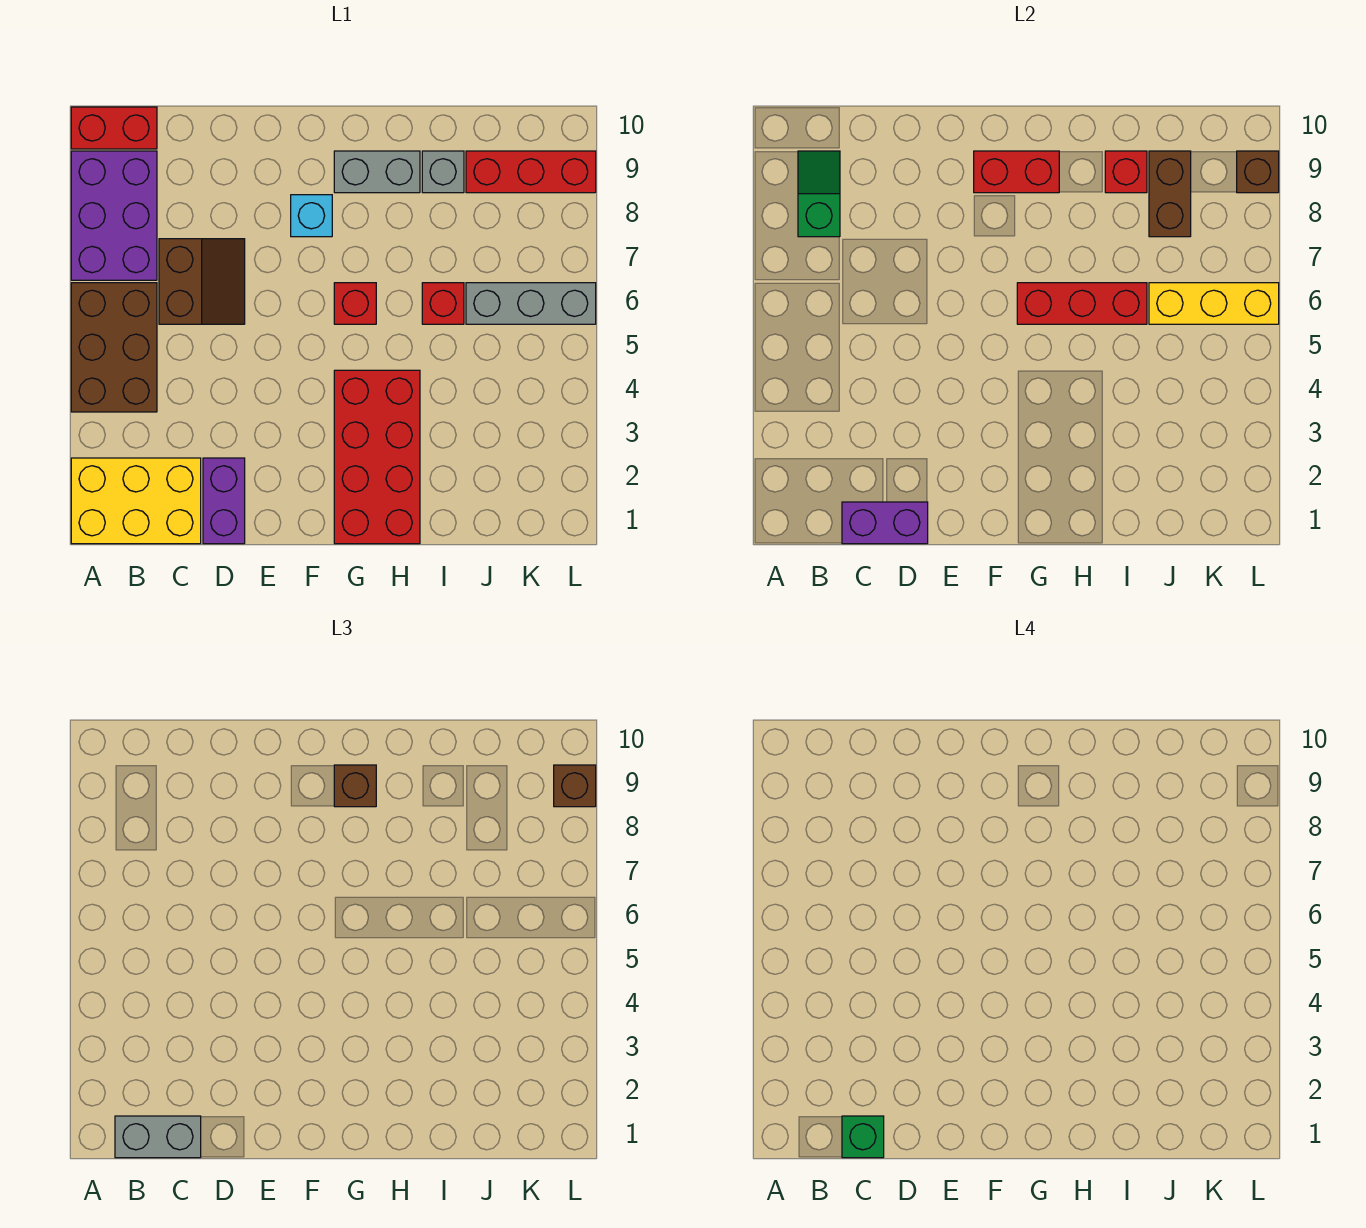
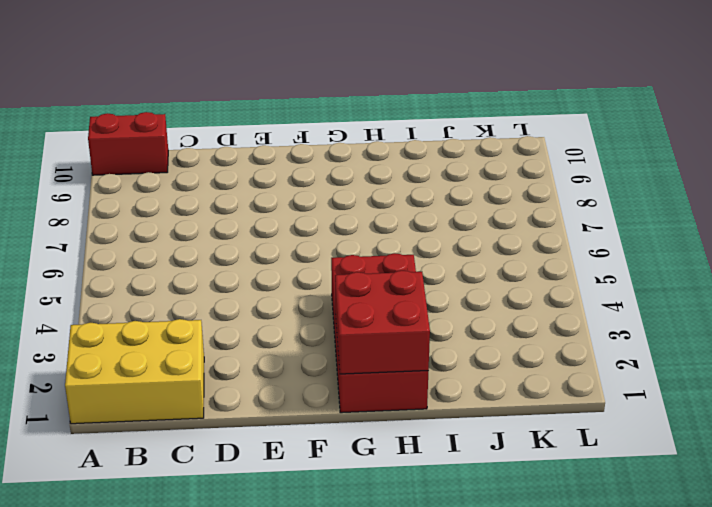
red brick G1:H2 level 2 -> none
none -> brown brick A4:B6 level 1
none -> purple brick A7:B9 level 1
none -> brown slope C6:D7 level 1 top C

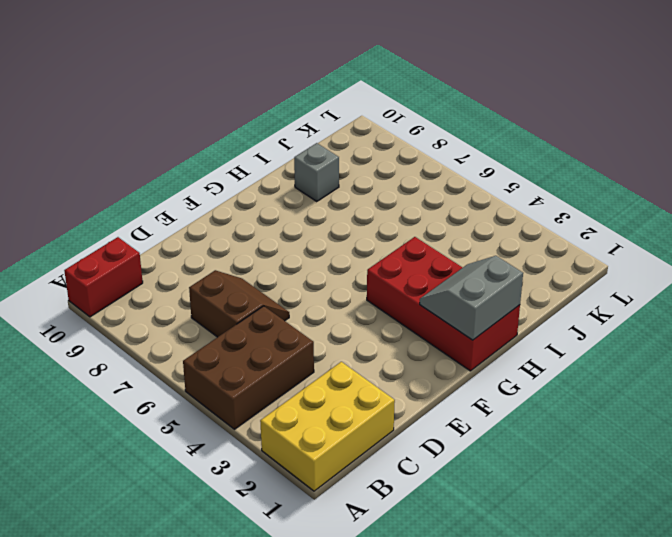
brown brick A4:C5 level 1 -> brown brick A4:B6 level 1
grey slope G1:H2 level 2 top 1 -> none
none -> purple brick A7:B9 level 1
none -> purple brick D1:D2 level 1
none -> cyan brick F8 level 1

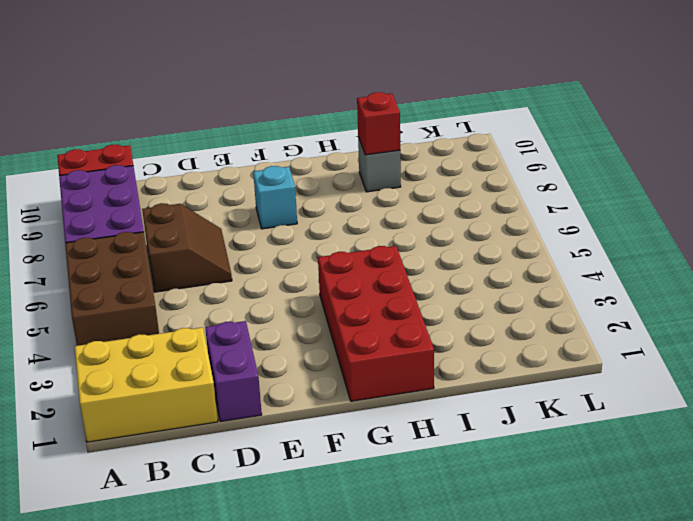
none -> red brick G6 level 1
none -> grey brick G9:H9 level 1
none -> red brick I6 level 1

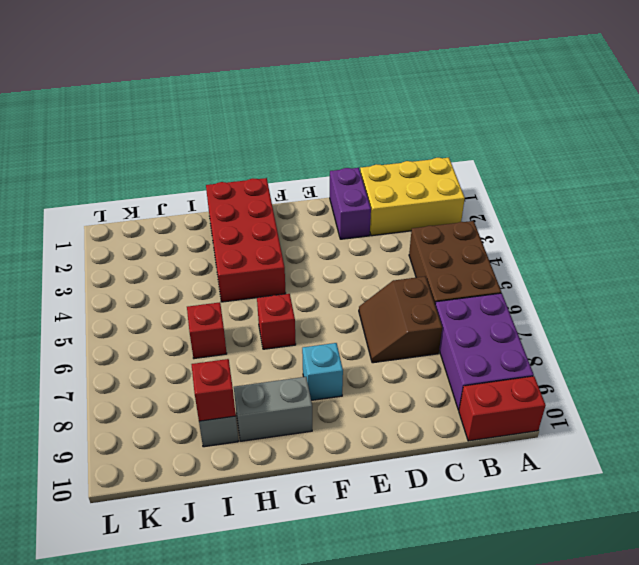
none -> grey brick J6:L6 level 1
none -> red brick J9:L9 level 1
none -> green slope B8:B9 level 2 top 8

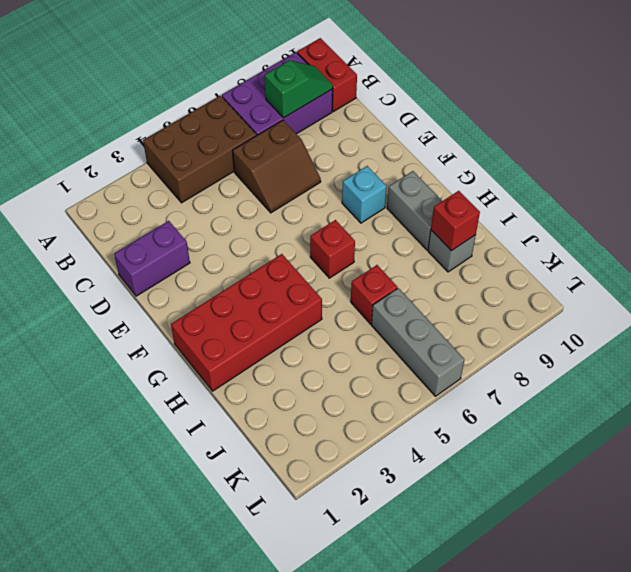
none -> yellow brick A1:C2 level 1
none -> red brick J9:L9 level 1
none -> purple brick C1:D1 level 2

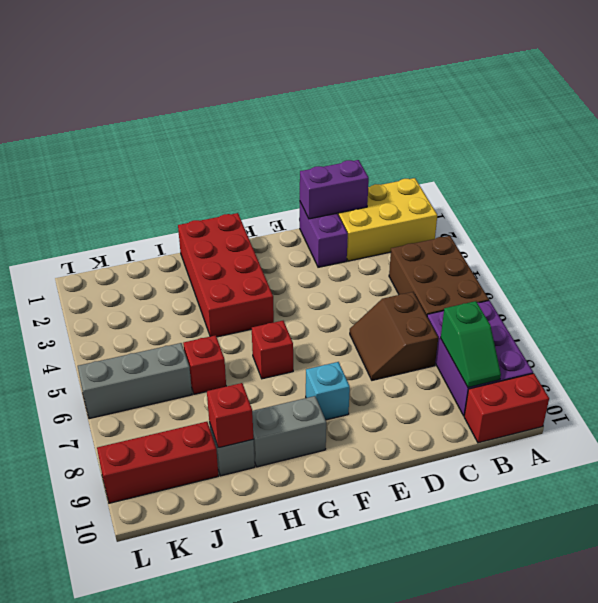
none -> red brick F9:G9 level 2
none -> red brick G6:I6 level 2
none -> yellow brick J6:L6 level 2

